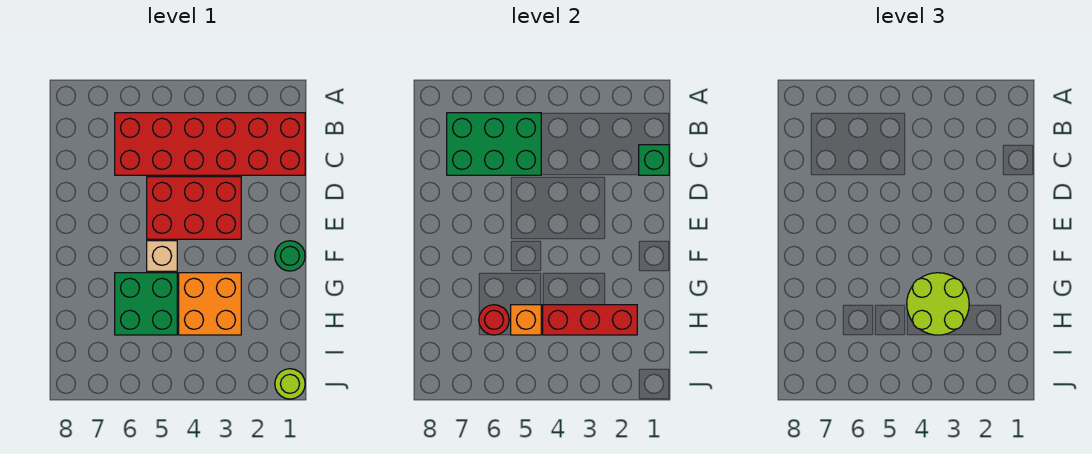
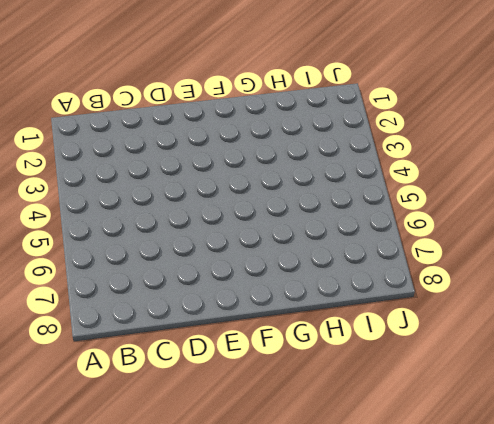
none -> red brick B1:C6 level 1
none -> red brick D3:E5 level 1
none -> green round brick F1 level 1

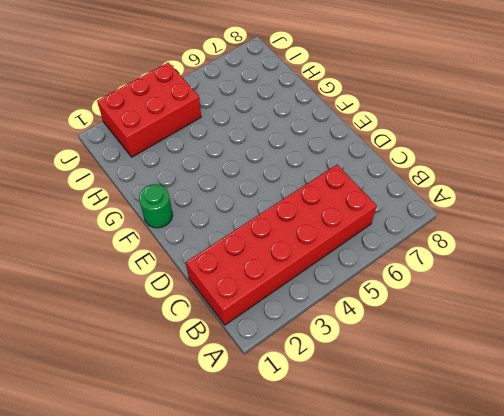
red brick I2:J4 level 1 -> red brick D3:E5 level 1
none -> tan brick F5 level 1
none -> orange brick G3:H4 level 1
none -> green brick G5:H6 level 1

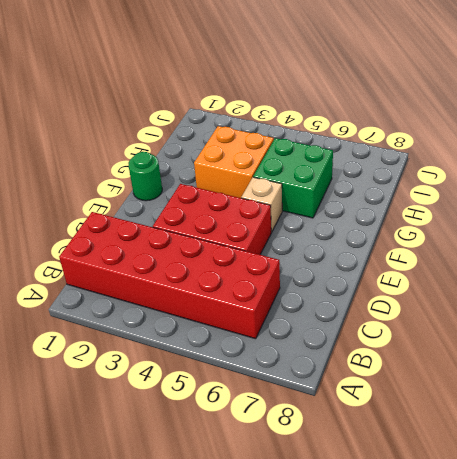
none -> lime round brick J1 level 1
none -> green brick B5:C7 level 2
none -> green brick C1 level 2

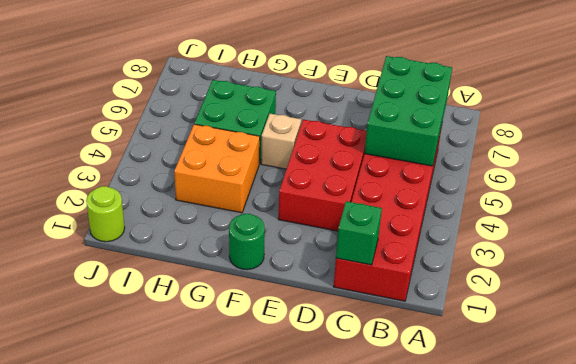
none -> red brick H2:H4 level 2
none -> orange brick H5 level 2
none -> red round brick H6 level 2

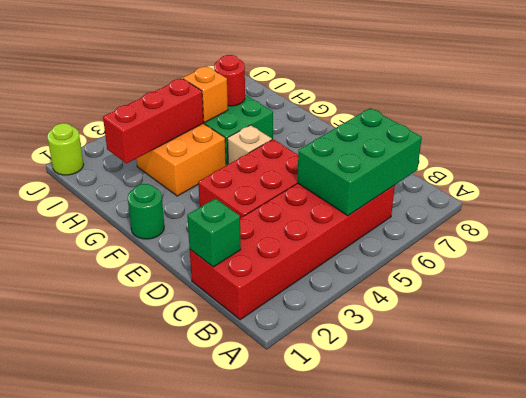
none -> lime round brick G3:H4 level 3

